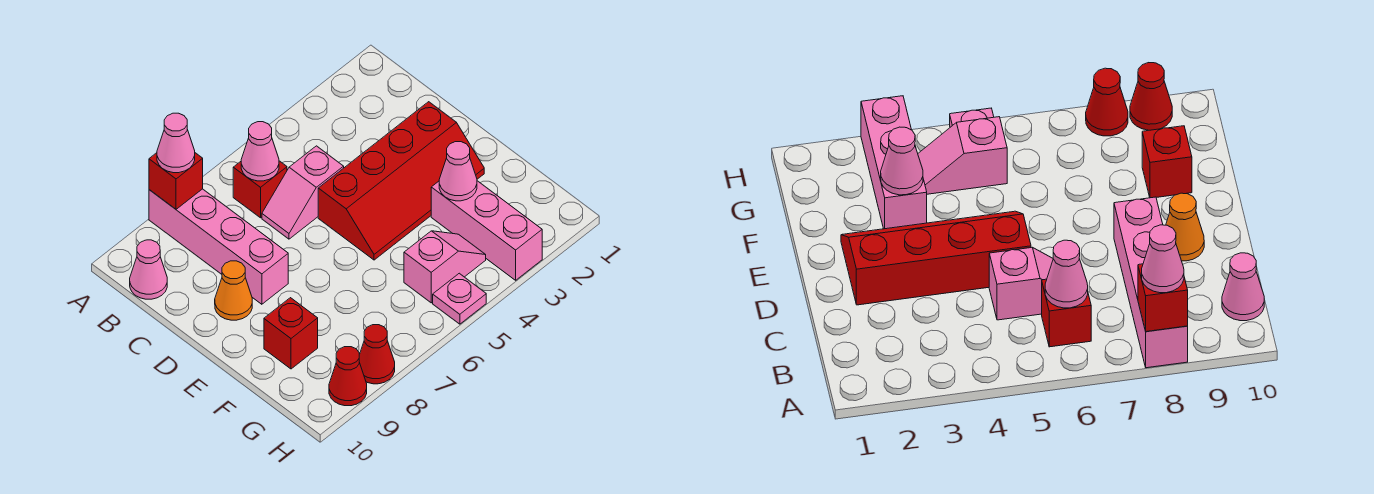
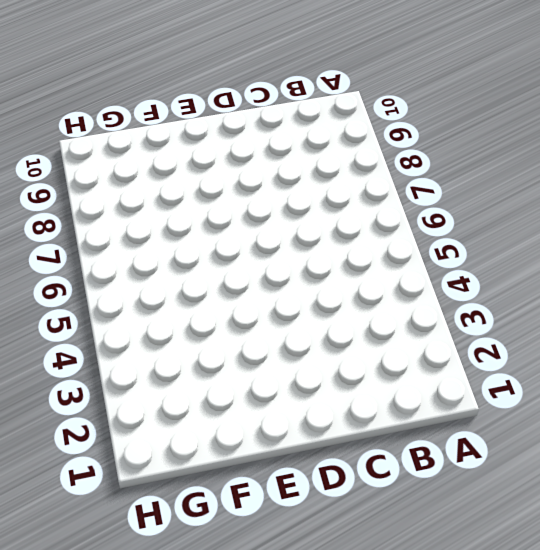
none -> pink brick A8:D8 level 1
none -> red brick B6 level 1
none -> pink cone B10 level 1

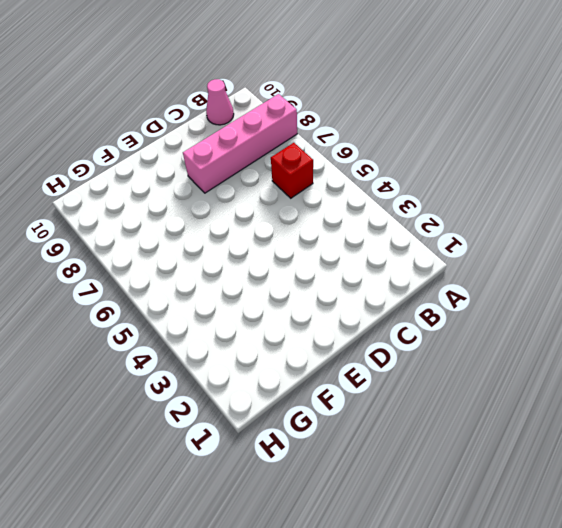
none -> pink slope C5:C6 level 1 top 5
none -> red slope D2:E5 level 1 top D
none -> orange cone D9 level 1

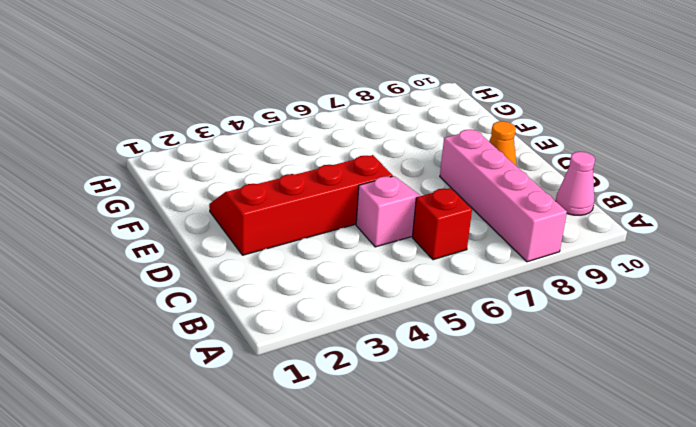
none -> pink brick F3:H3 level 1
none -> red brick F9 level 1
none -> pink slope G4:G5 level 1 top 5

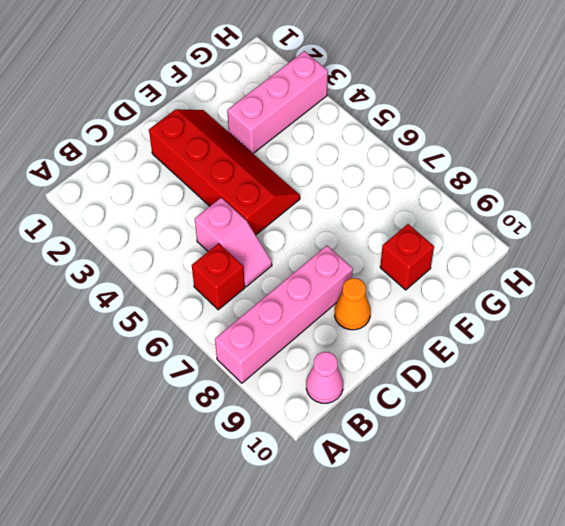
none -> pink slope G4:G5 level 1 top 5
none -> pink plate H5 level 1
none -> red cone H8 level 1

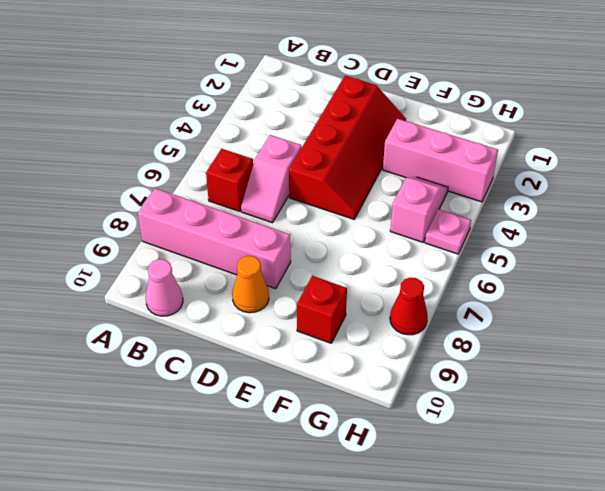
none -> red cone H9 level 1
none -> red brick A8 level 2
none -> pink cone B6 level 2

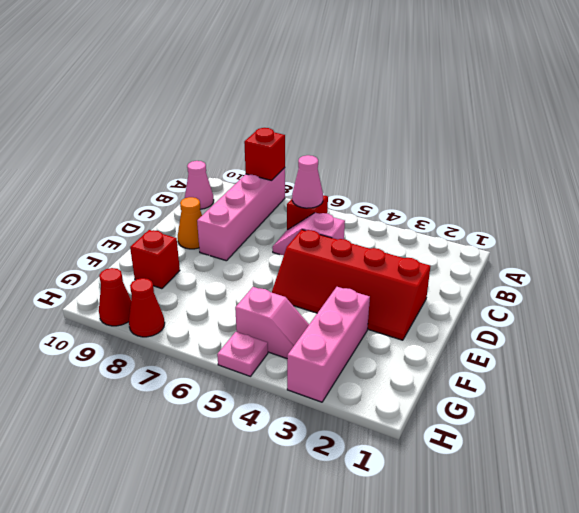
none -> pink cone F3 level 2
none -> pink cone A8 level 3

